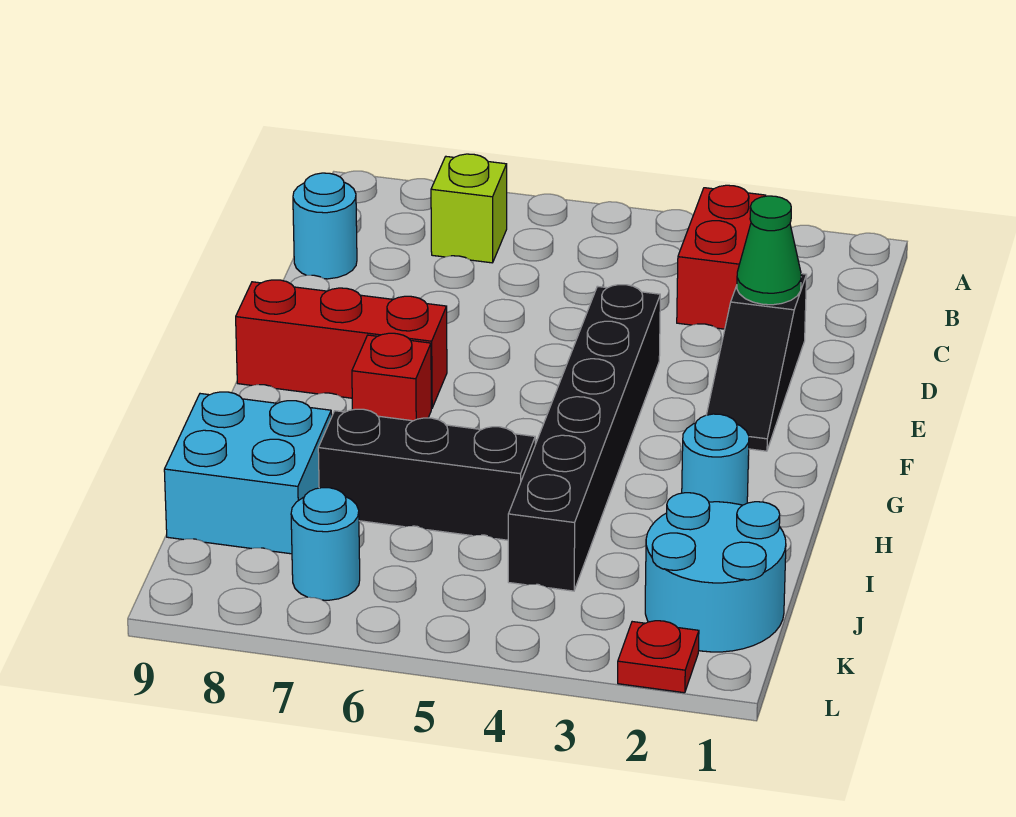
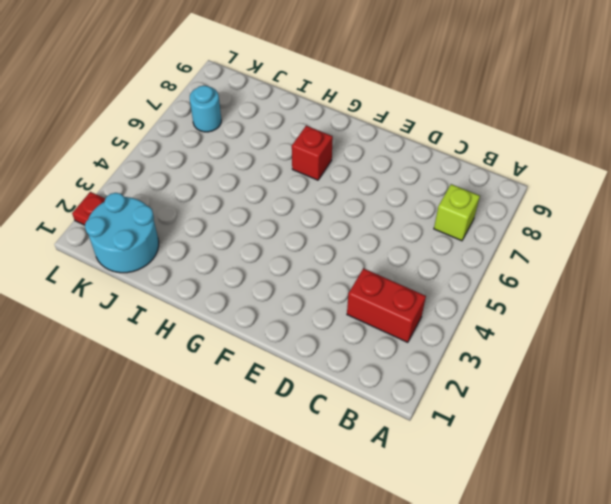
none -> cyan round brick C9 level 1
none -> black slope D2:F2 level 1 top D
none -> black brick E4:J4 level 1

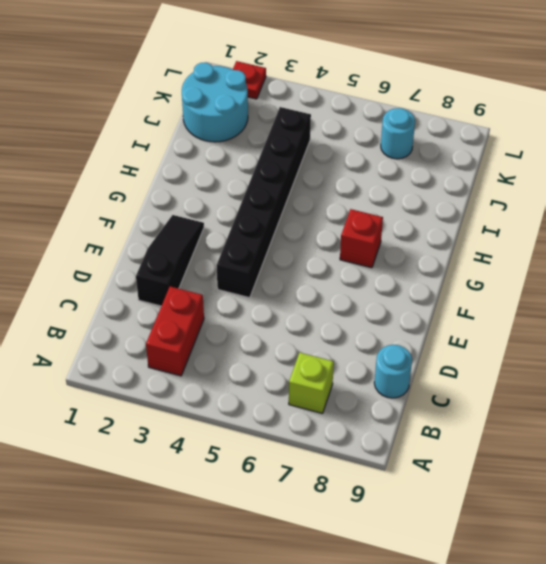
none -> red brick F7:F9 level 1
none -> cyan round brick H2 level 1
none -> black brick I5:I7 level 1

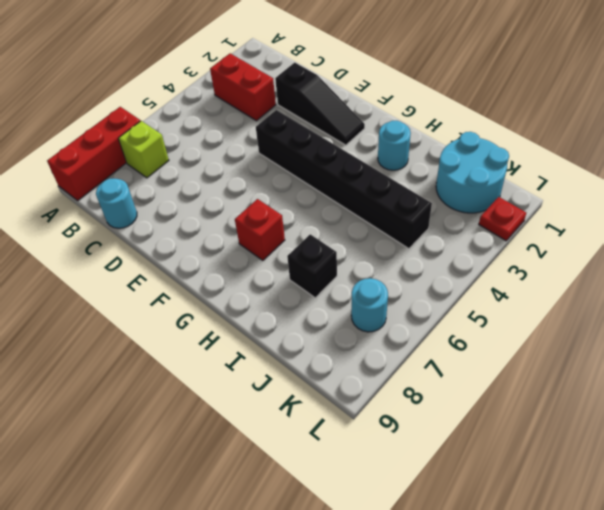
red brick A7:A9 level 1 -> red brick F7:F9 level 1
black brick I7 level 1 -> black brick I5:I7 level 1
none -> cyan brick I8:J9 level 1
none -> green cone D2 level 2

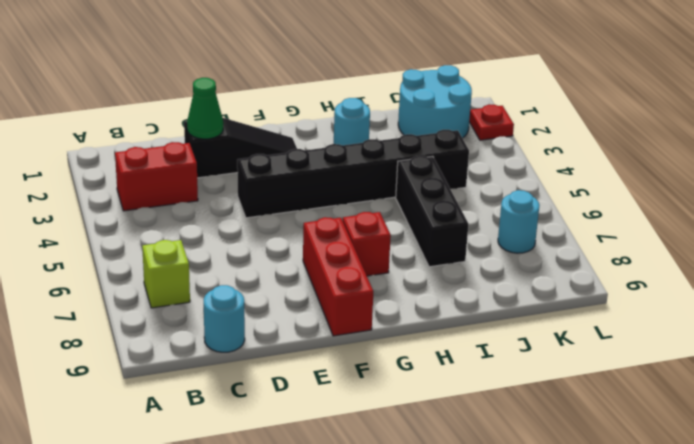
none -> cyan brick I8:J9 level 1

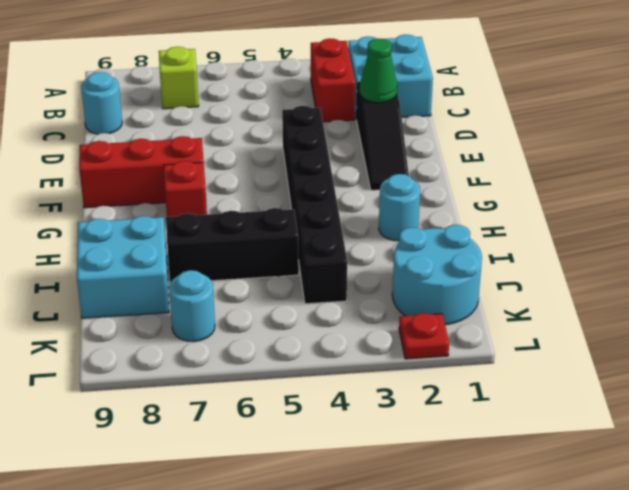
cyan brick B1:C2 level 1 -> none

